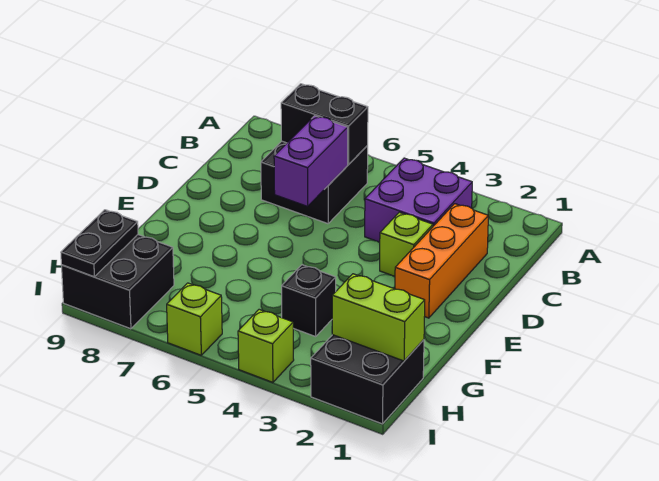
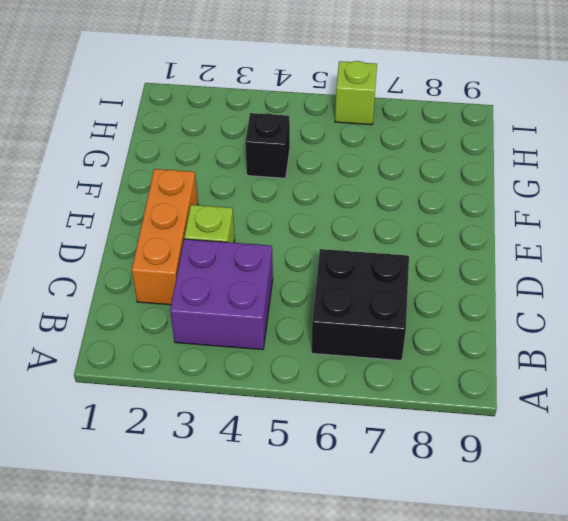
none -> black brick H1:I2 level 1
none -> black brick H8:I9 level 1
none -> lime brick I4 level 1

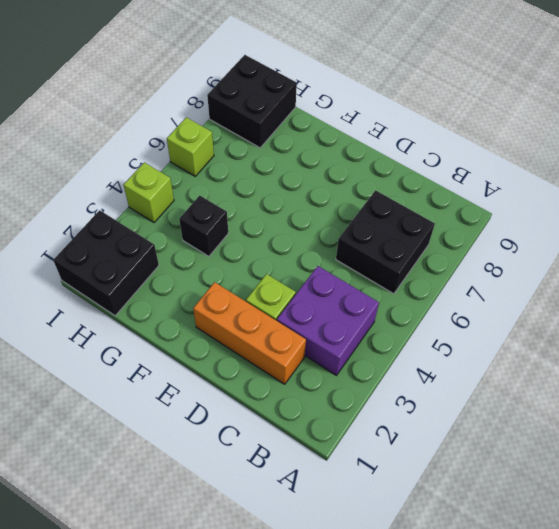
none -> black brick B6:B7 level 2
none -> purple brick C6:D6 level 2
none -> lime brick H1:H2 level 2

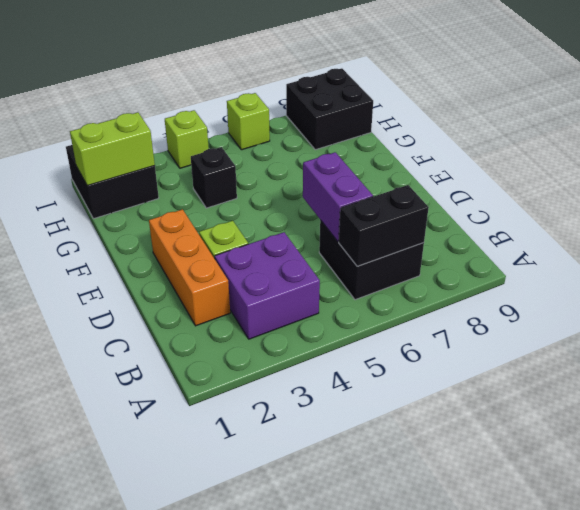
none -> black plate H9:I9 level 2

